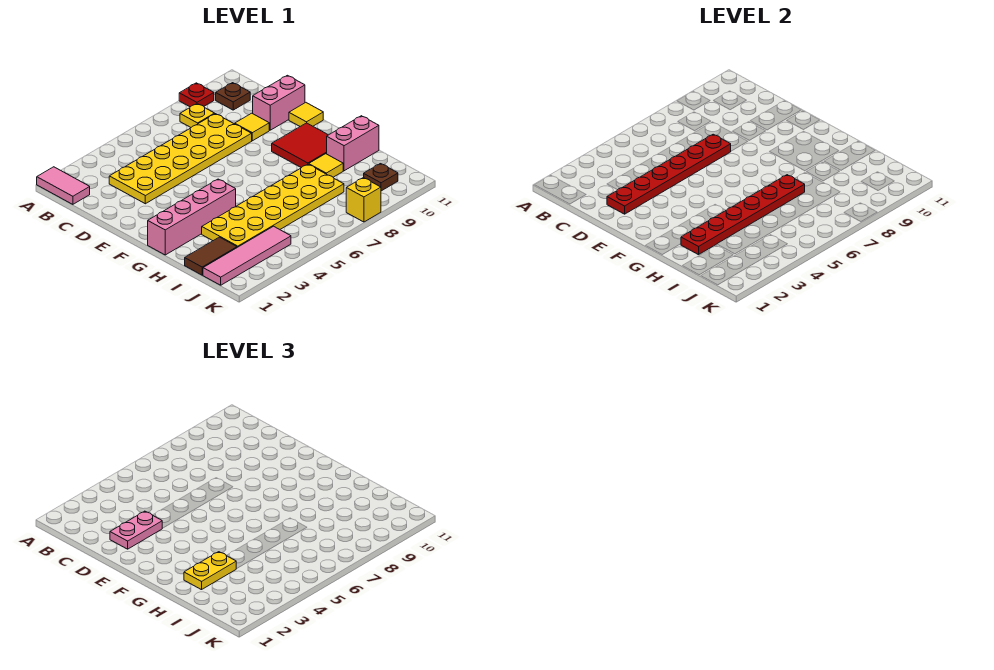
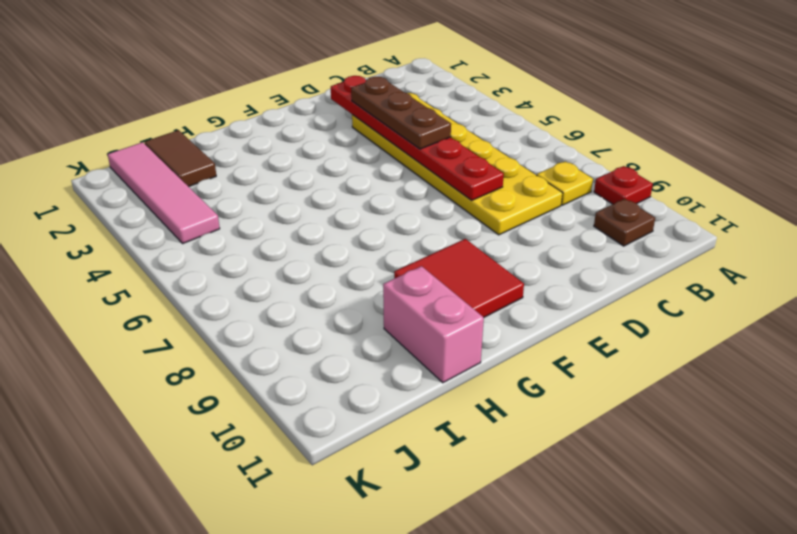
brown plate D3:D5 level 3 -> pink plate D2:D3 level 3
none -> pink tile A1:B1 level 1
none -> yellow tile D9 level 1
none -> pink brick D10:D11 level 1

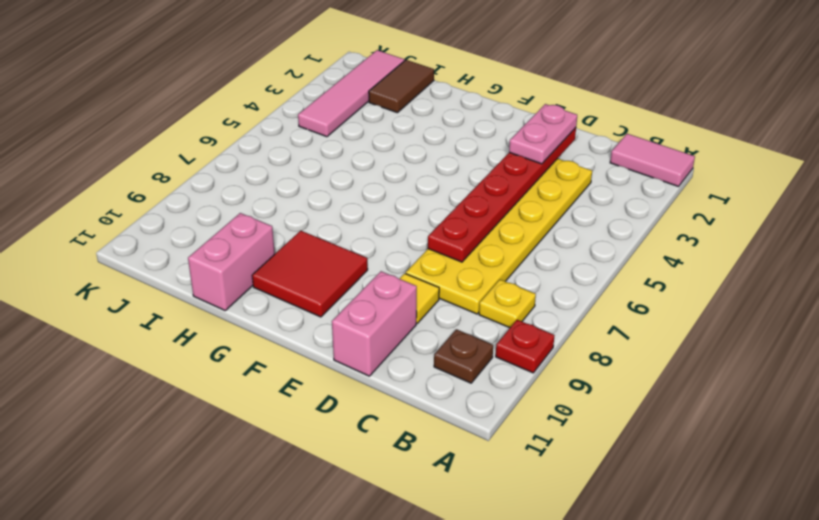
none -> yellow tile E11 level 1
none -> pink brick G1:G4 level 1
none -> yellow plate H3:I8 level 1

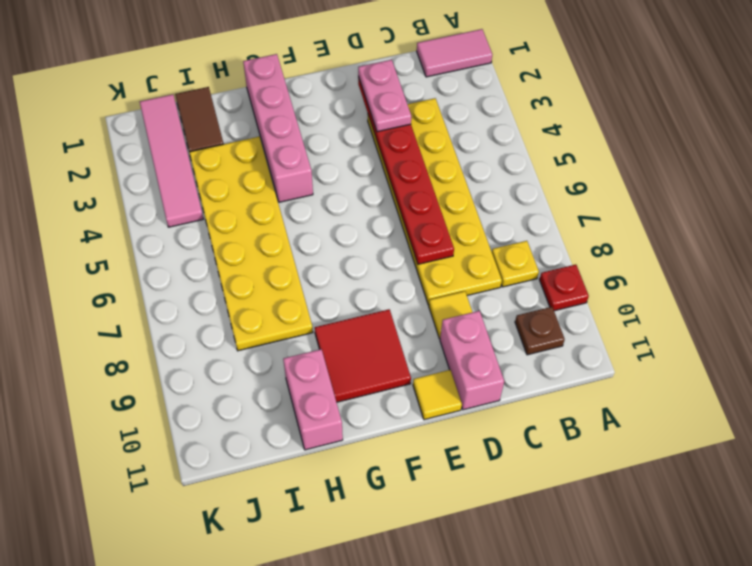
none -> yellow tile H9 level 1
none -> brown plate J10 level 1
none -> yellow brick K8 level 1

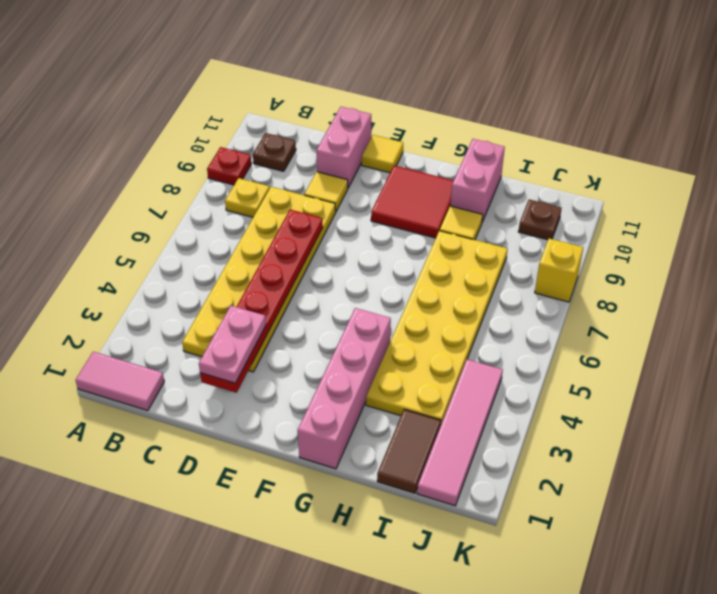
none -> red plate H2:H7 level 2
none -> yellow plate H2:H3 level 3

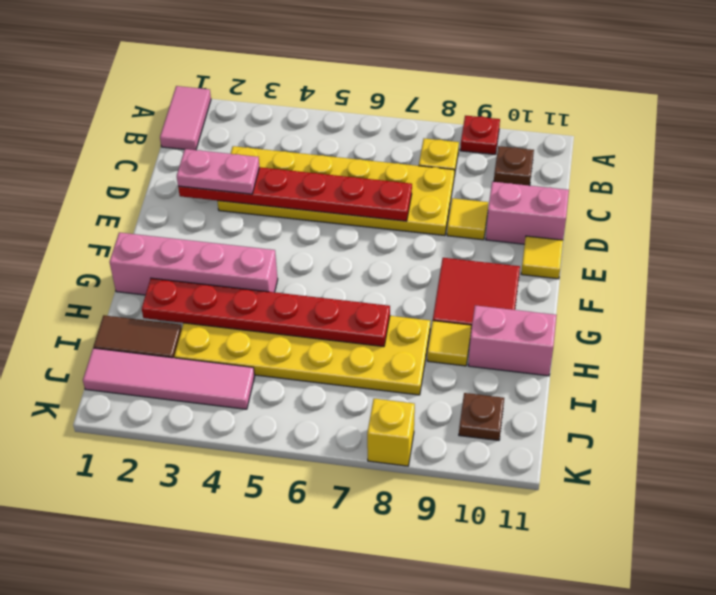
none -> yellow plate H2:H3 level 3

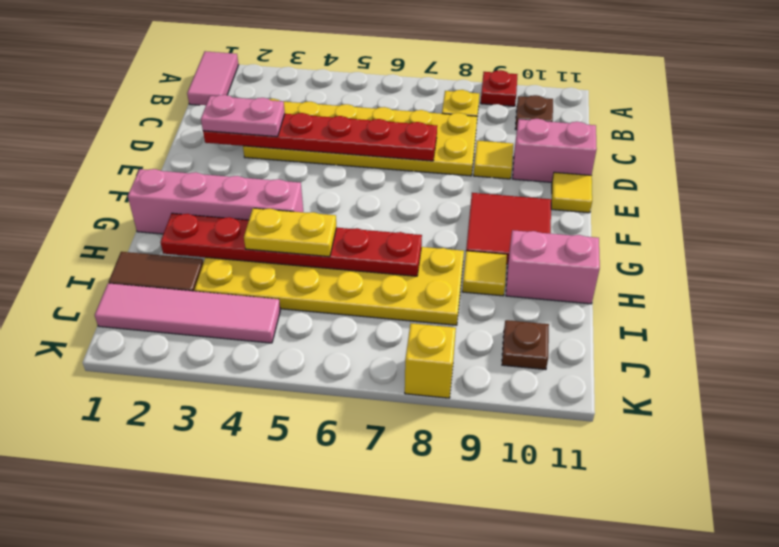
yellow plate H4:H5 level 3 -> yellow plate H2:H3 level 3

